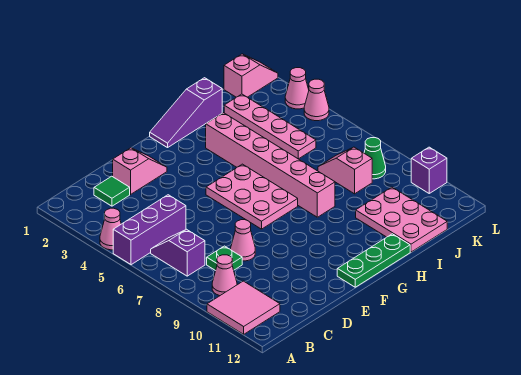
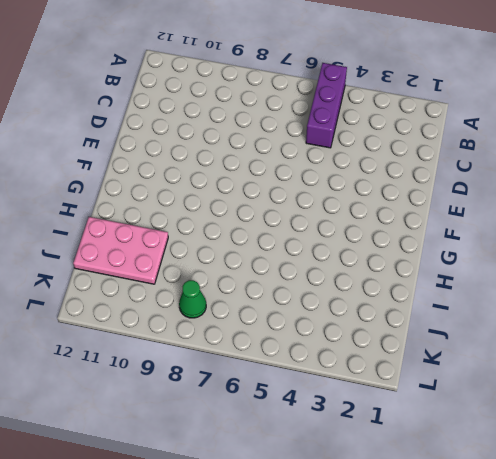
none -> pink cone A4 level 1
none -> pink tile A10:B11 level 1
none -> purple slope B6:B7 level 1 top 7

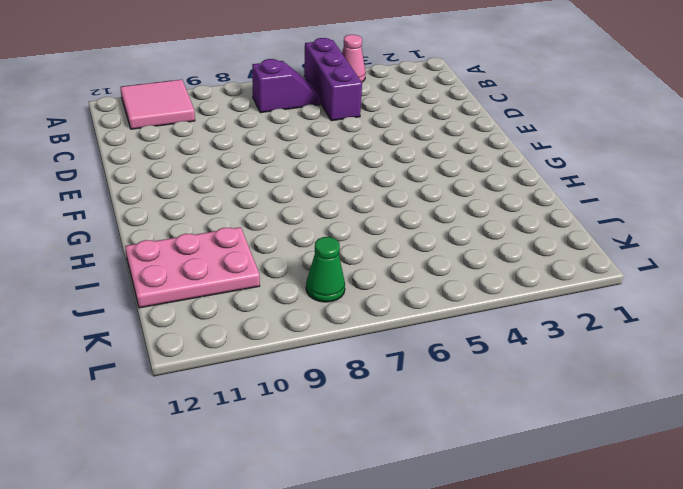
none -> pink cone B9 level 1
none -> green tile C2 level 1
none -> green plate C8 level 1

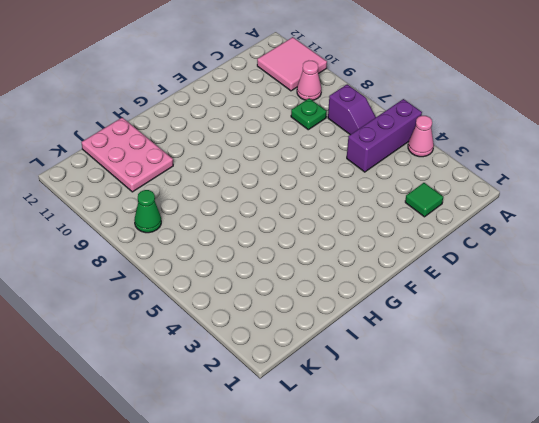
none -> pink slope D2:E2 level 1 top D
none -> pink cone D8 level 1
none -> pink plate F5:G7 level 1

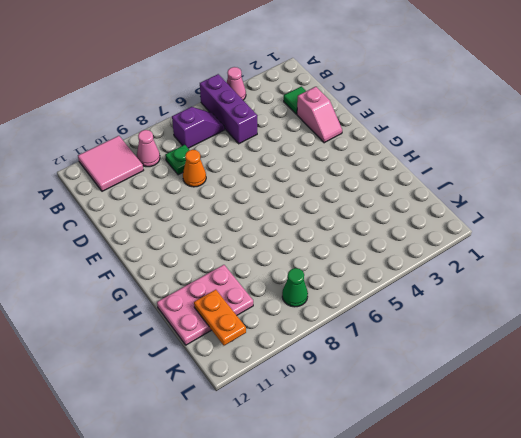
orange cone D8 level 1 -> pink cone D8 level 1
orange plate J11:K11 level 2 -> none
none -> pink plate F5:G7 level 1
none -> green plate F12:H12 level 1
none -> purple slope G1:I1 level 1 top I

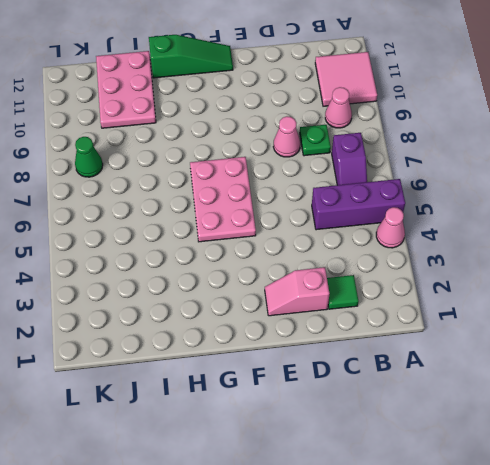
green slope F12:H12 level 1 top H -> green plate F12:H12 level 1
none -> purple slope G1:I1 level 1 top I
none -> pink brick H3:H8 level 1
none -> pink plate J2:J5 level 1

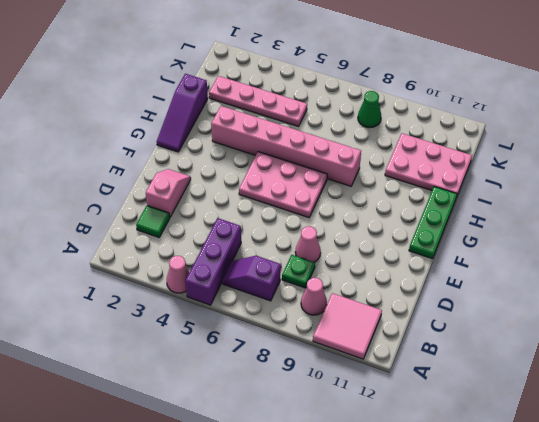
none -> pink slope J7:J8 level 1 top 8
none -> pink slope K1:L1 level 1 top K
none -> pink cone L3 level 1

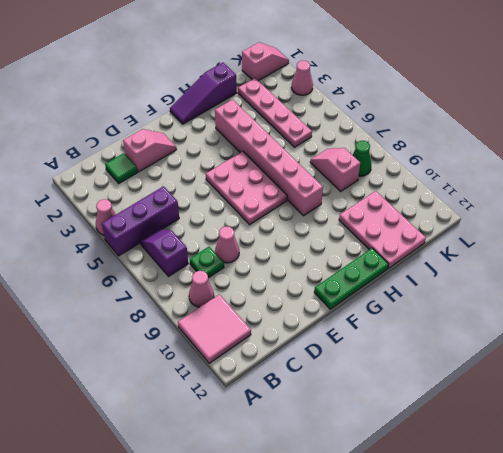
none -> pink cone L4 level 1
none -> purple brick L10 level 1

